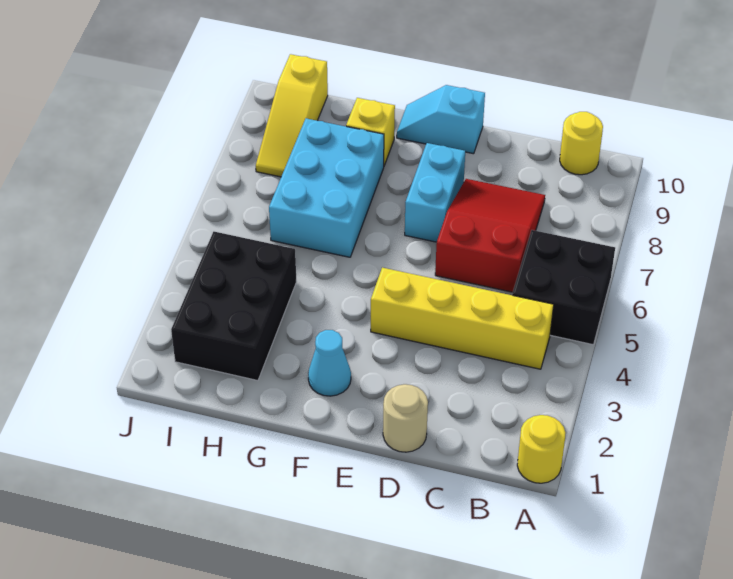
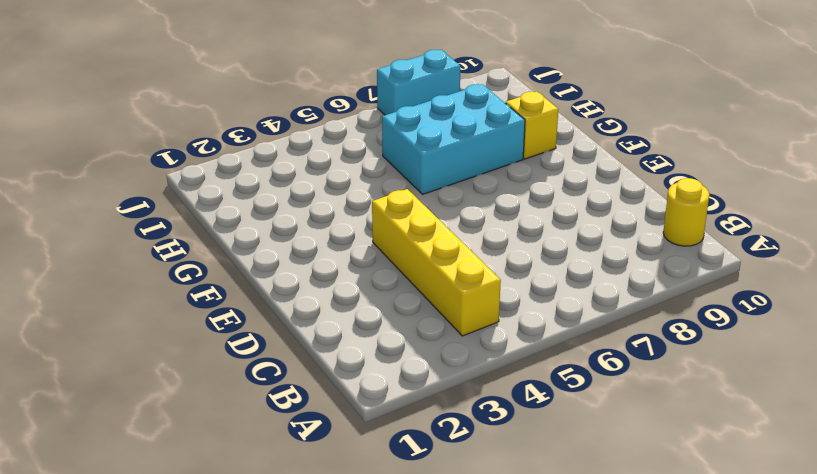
cyan brick J7:J8 level 1 -> cyan brick E7:E8 level 1
none -> yellow round brick A1 level 1
none -> black brick A5:B6 level 1
none -> red slope C6:D8 level 1 top 6

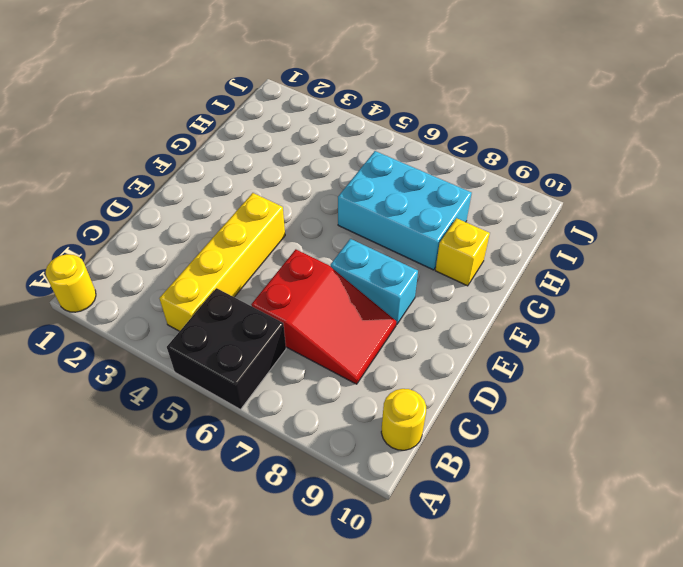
none -> tan round brick D1 level 1
none -> cyan slope E10:F10 level 1 top E
none -> cyan cone F2 level 1

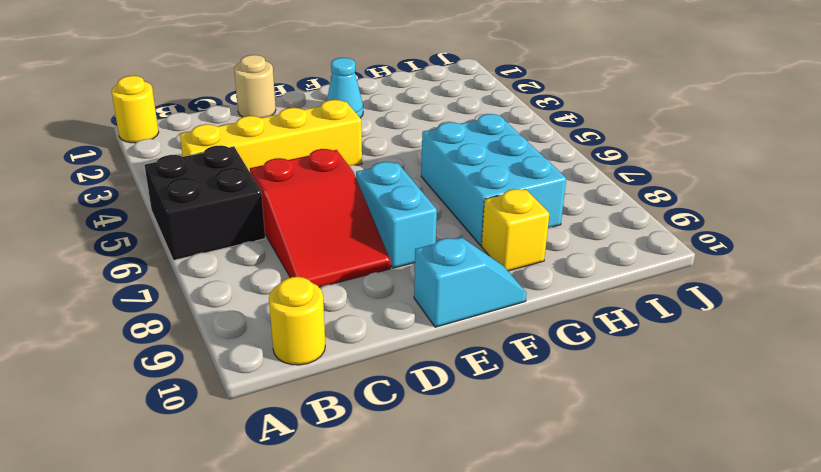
none -> black brick H2:I4 level 1
none -> yellow slope I8:I10 level 1 top 10

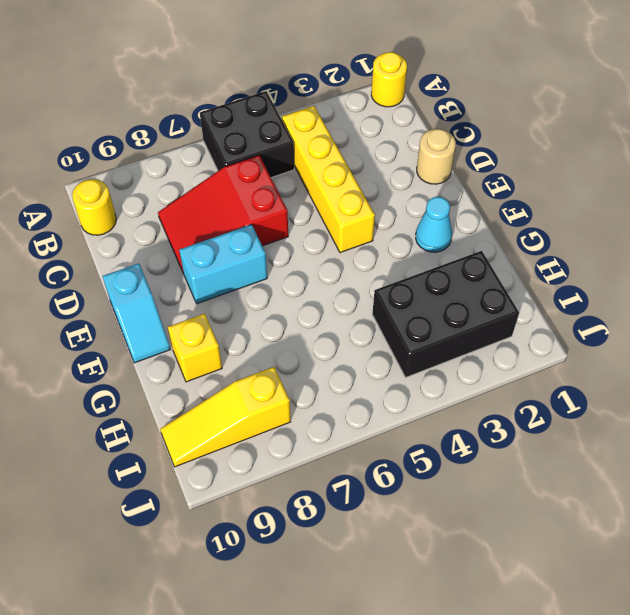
yellow slope I8:I10 level 1 top 8 -> yellow slope I8:I10 level 1 top 10
none -> cyan brick G6:H8 level 1

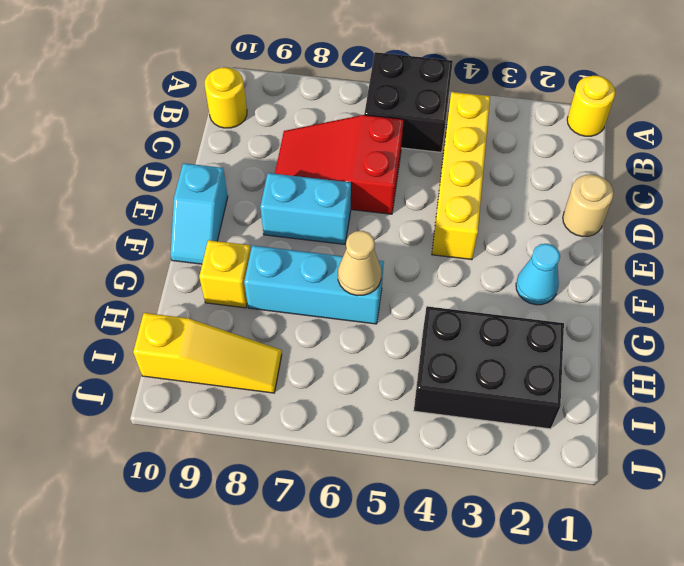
cyan brick G6:G8 level 1 -> cyan brick G6:H8 level 1
tan cone G6 level 2 -> none

